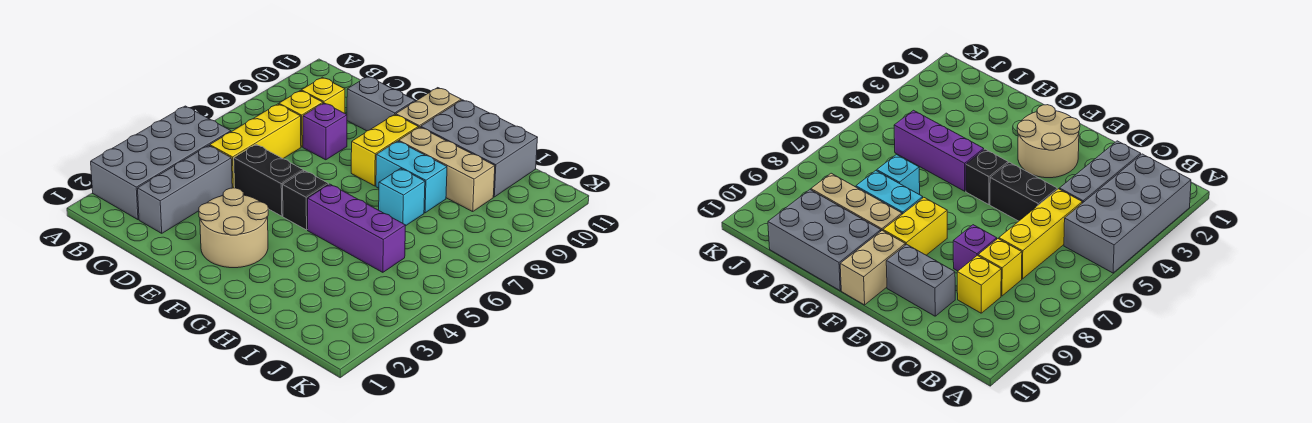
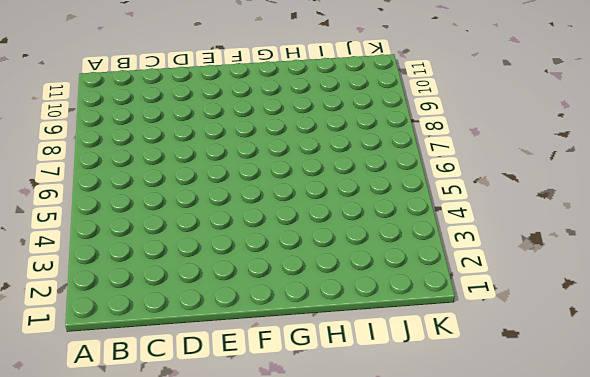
none -> grey brick A2:B5 level 1
none -> grey brick C2:C4 level 1
none -> yellow brick C5:C7 level 1

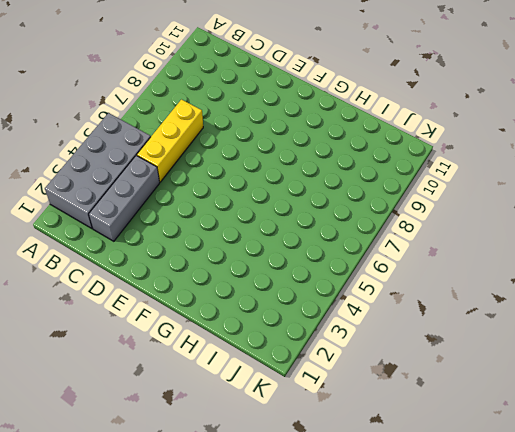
none -> yellow brick C8 level 1
none -> yellow brick C9 level 1
none -> black brick D5:E5 level 1

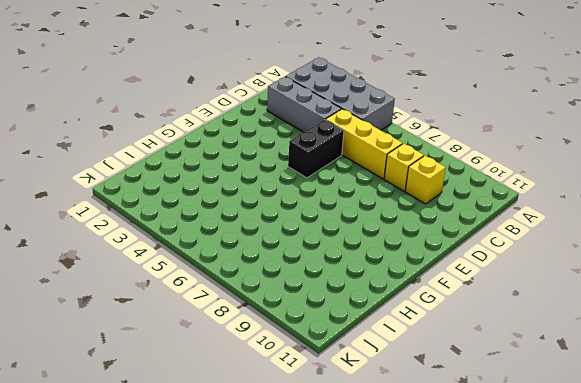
none -> purple brick D8 level 1
none -> grey brick D10:E10 level 1
none -> tan round brick E2:F3 level 1

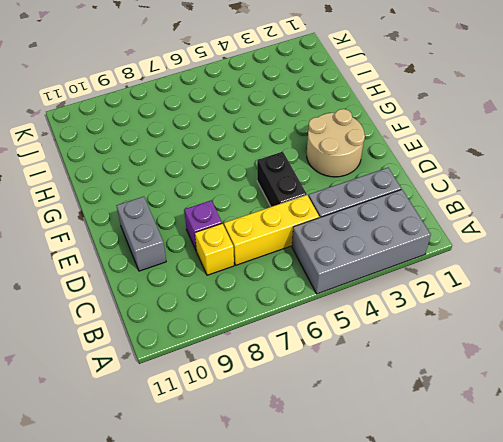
none -> yellow brick C9 level 1
none -> black brick F5 level 1
none -> yellow brick F8:F9 level 1

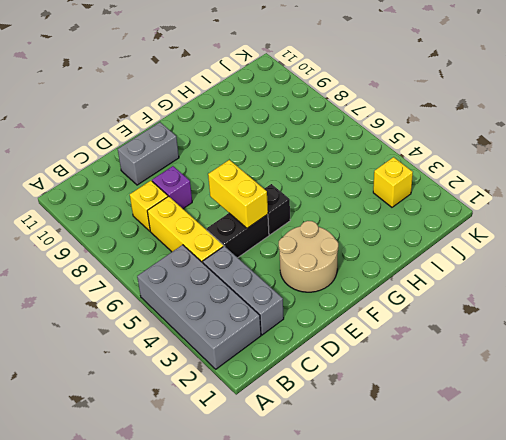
yellow brick E5:E6 level 2 -> yellow brick F8:F9 level 1
yellow brick J3 level 1 -> yellow brick C9 level 1
none -> tan brick F10:F11 level 1
none -> purple brick G5:I5 level 1
none -> cyan brick G8:H8 level 1

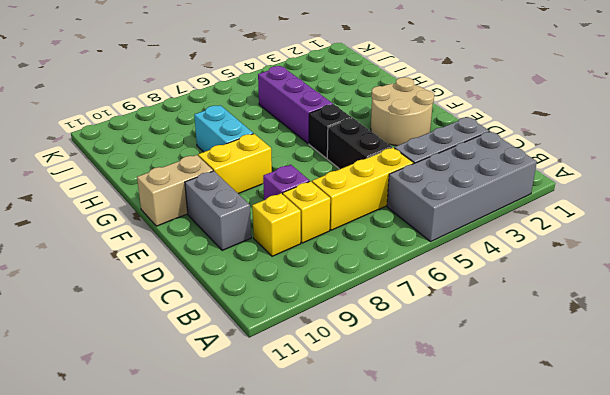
none -> tan brick G9:I9 level 1
none -> grey brick G10:I11 level 1
none -> cyan brick H7 level 1

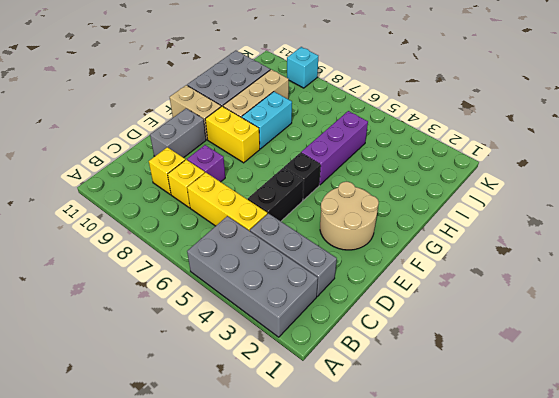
cyan brick K9 level 1 -> cyan brick H7 level 1

